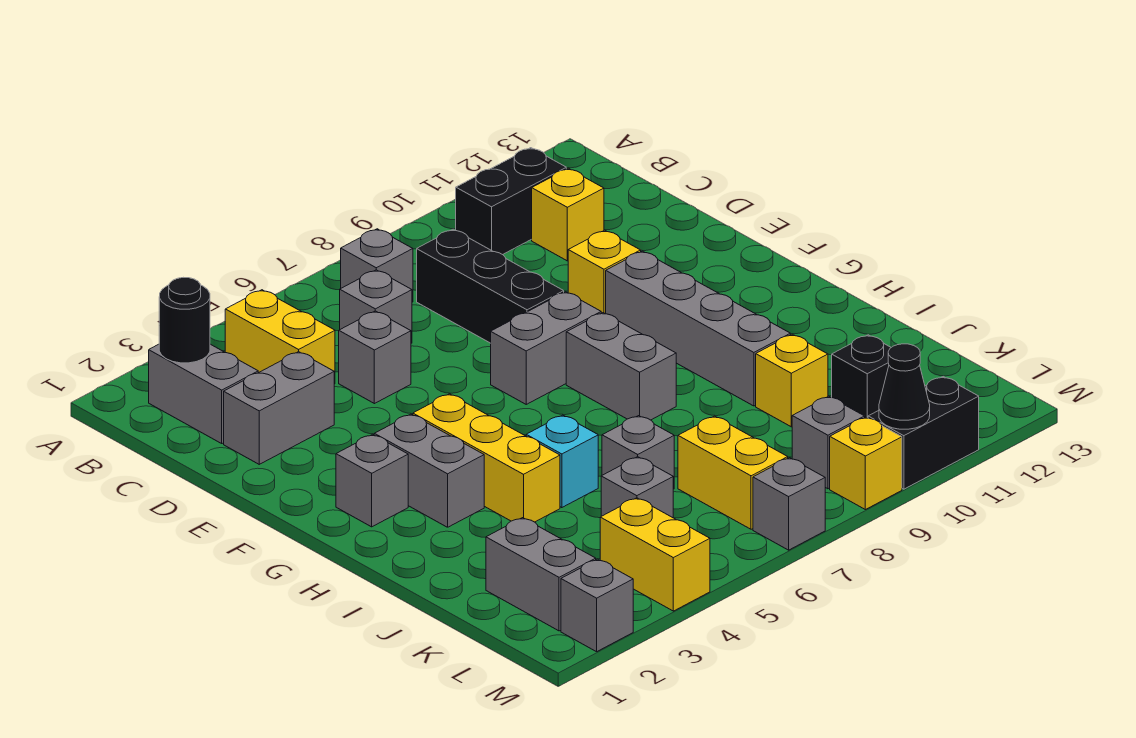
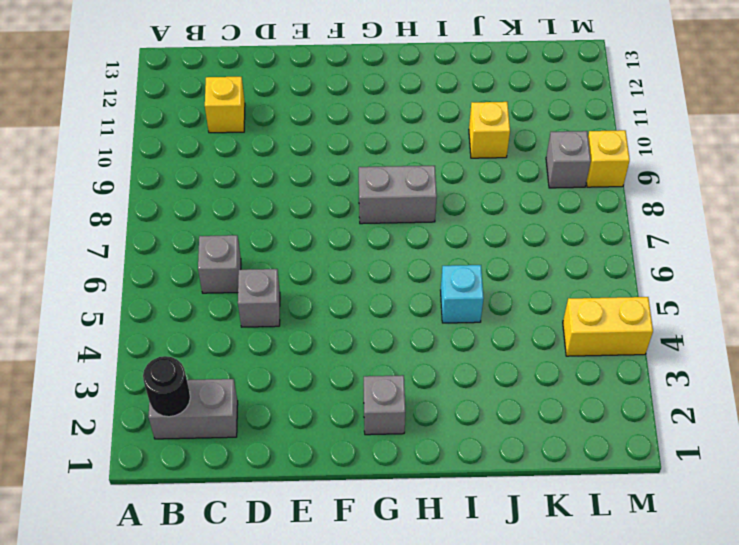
none -> yellow brick B4:C4 level 1
none -> grey brick B7 level 1
none -> black brick B10:B11 level 1
none -> black brick C8:E8 level 1

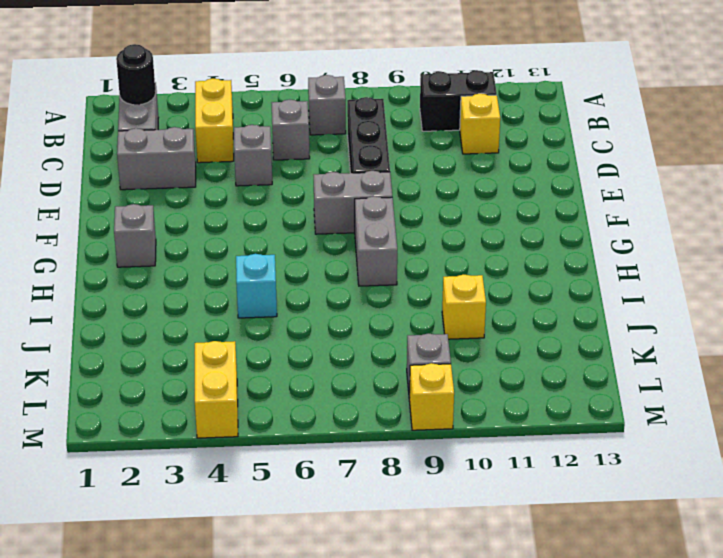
none -> yellow brick E10 level 1
none -> grey brick F10:I10 level 1
none -> grey brick G3:H3 level 1
none -> yellow brick G4:I4 level 1

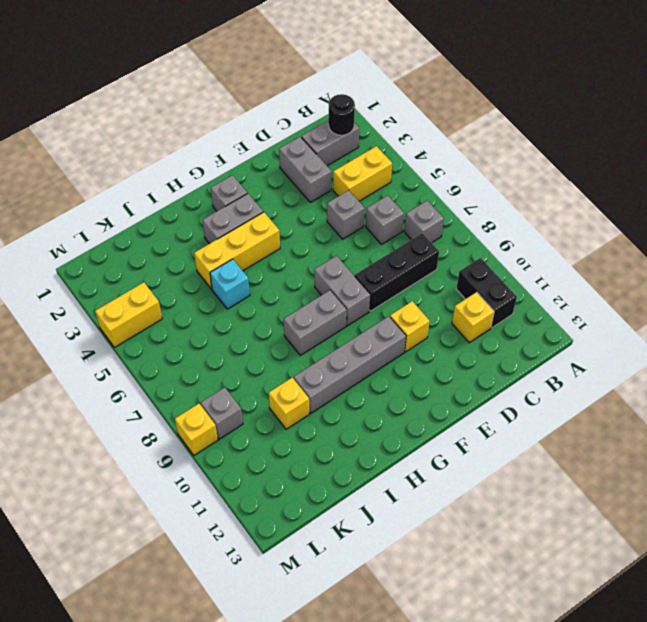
none -> grey brick J6 level 1
none -> grey brick K2:L2 level 1
none -> grey brick K5 level 1
none -> yellow brick K7:L7 level 1

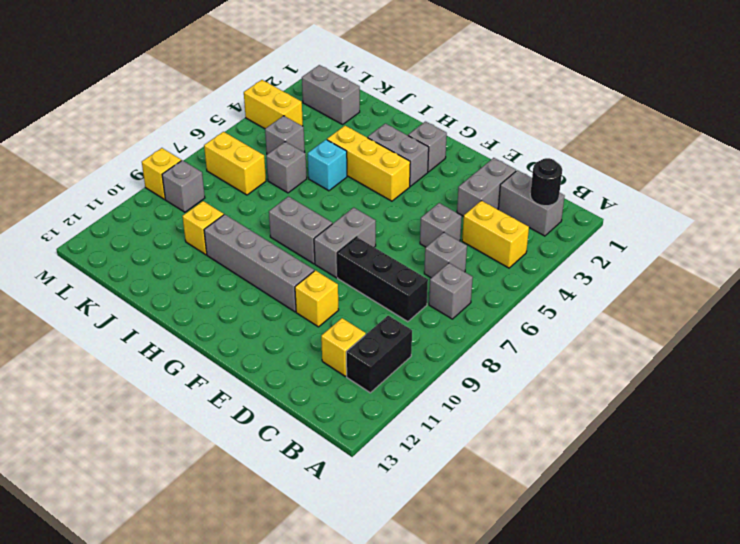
none -> black brick K11 level 1
none -> grey brick M2 level 1
none -> grey brick M7 level 1
none -> black brick M10:M11 level 1

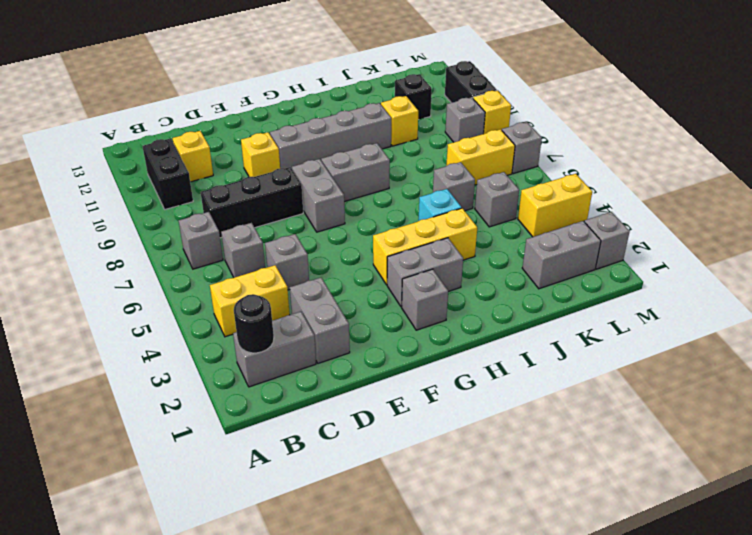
none -> black cone M10 level 2

